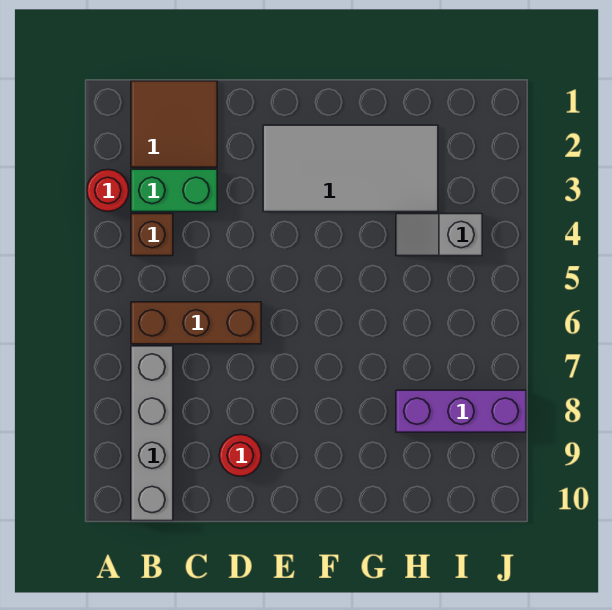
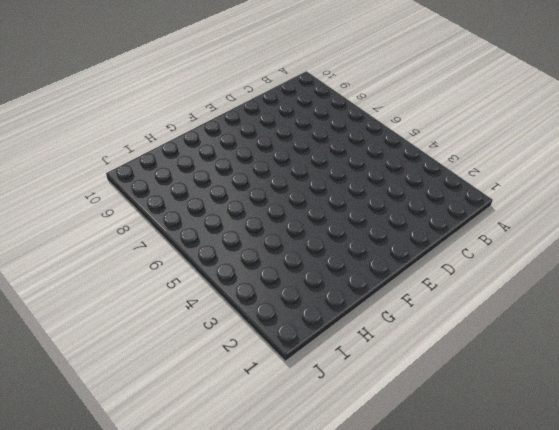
none -> red round brick A3 level 1
none -> brown tile B1:C2 level 1

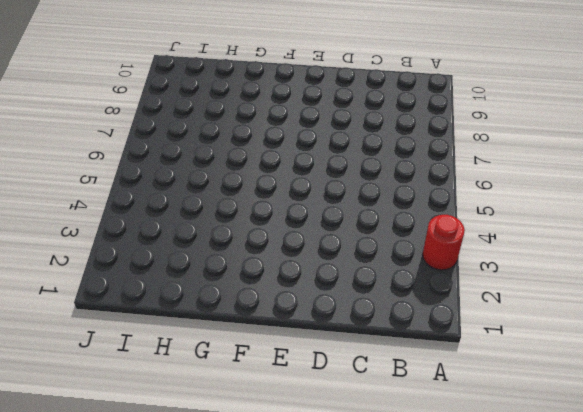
none -> brown tile B1:C2 level 1
none -> green brick B3:C3 level 1

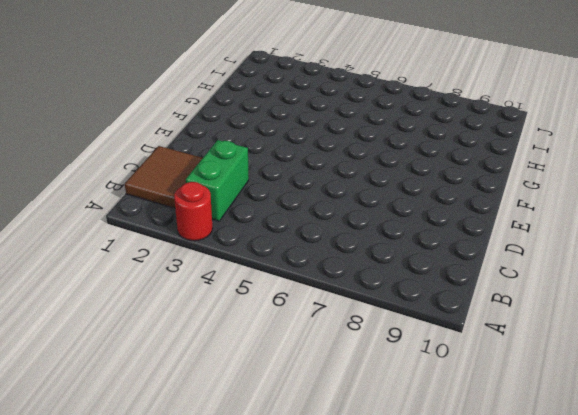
none -> brown brick B4 level 1
none -> brown brick B6:D6 level 1

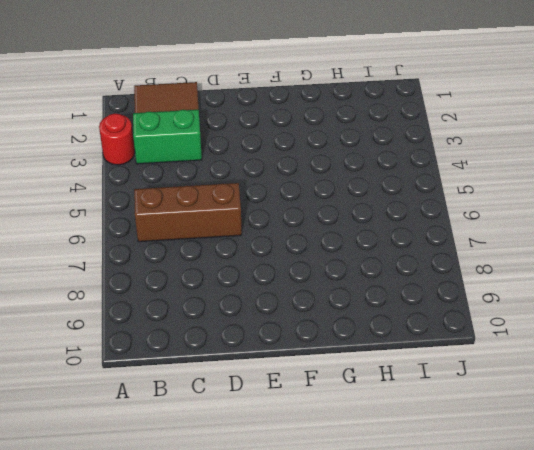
none -> brown brick B4 level 1
none -> grey brick B7:B10 level 1

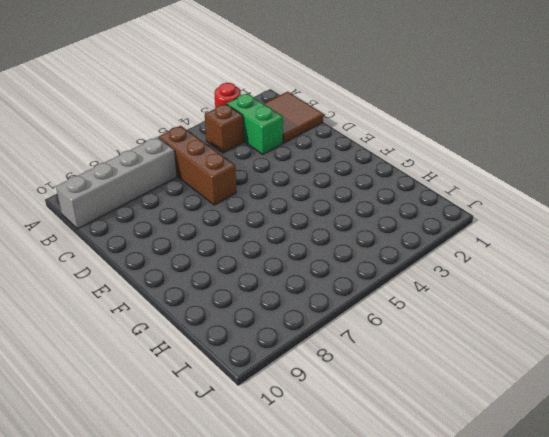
none -> red round brick D9 level 1
none -> grey tile E2:H3 level 1

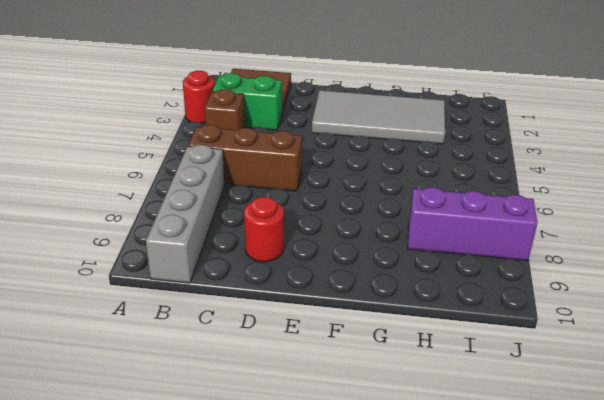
none -> grey slope H4:I4 level 1 top I

